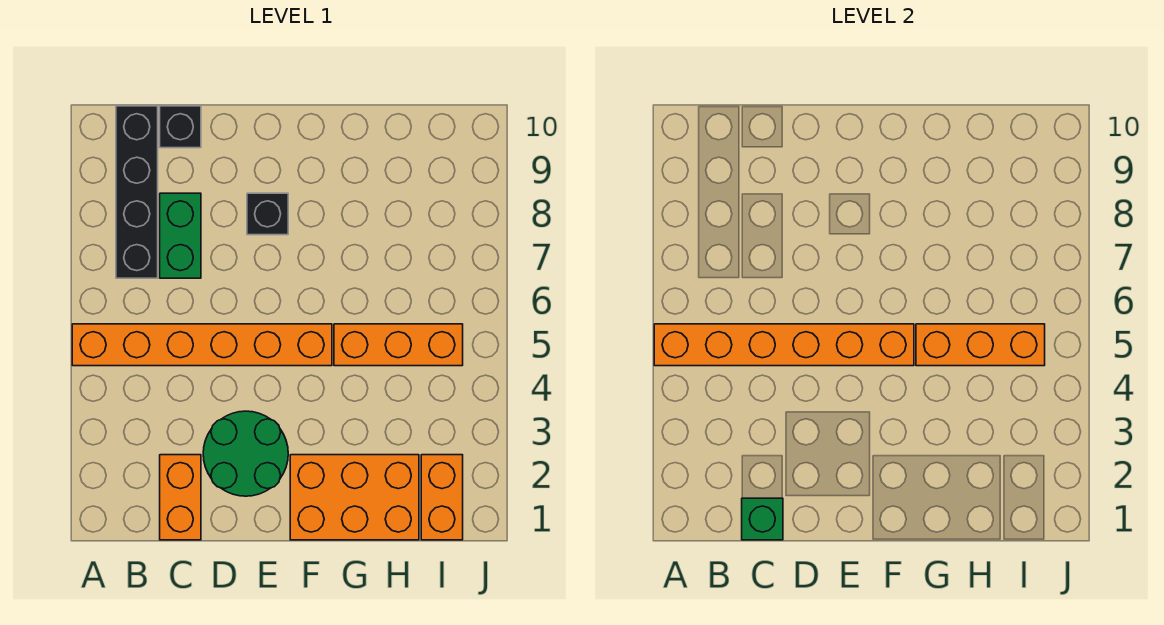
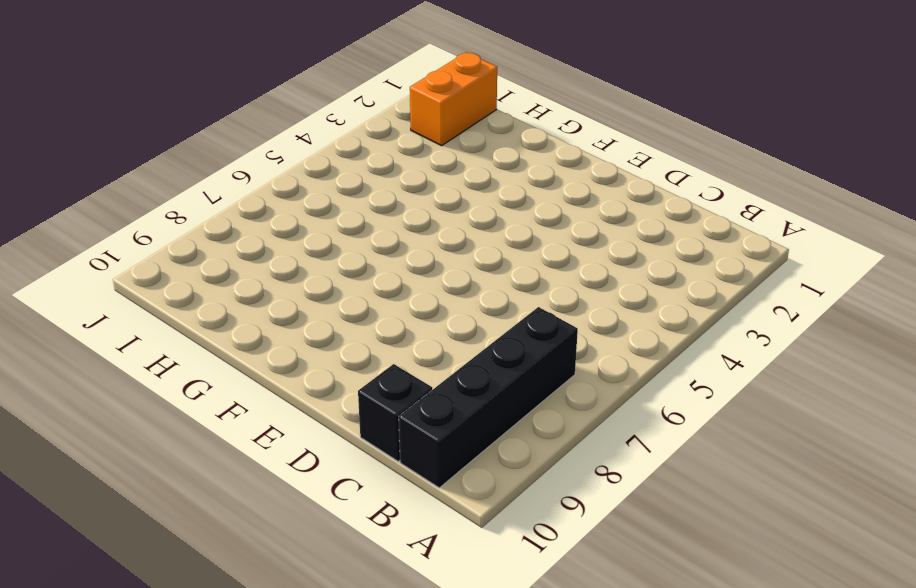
none -> orange brick A5:F5 level 1
none -> orange brick C1:C2 level 1
none -> green brick C7:C8 level 1

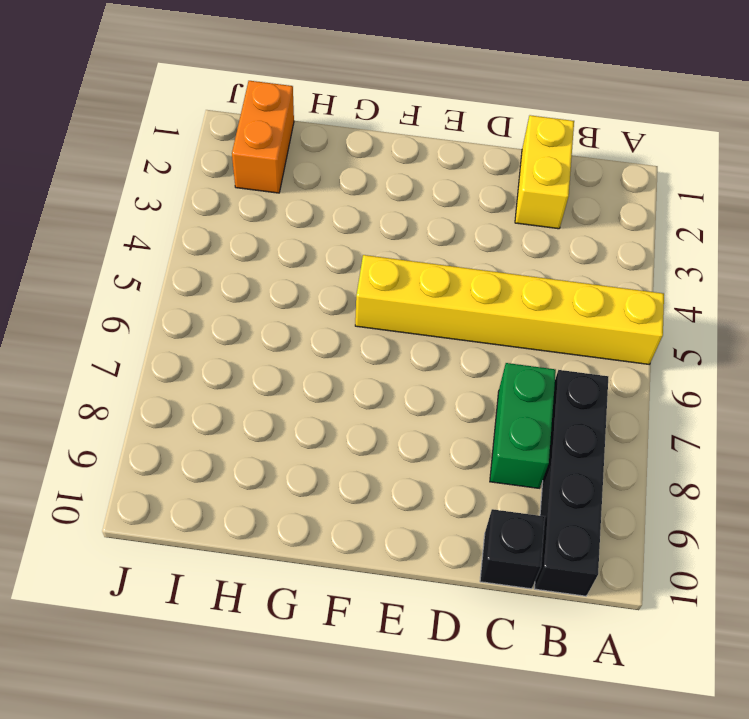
yellow brick A5:F5 level 1 -> orange brick A5:F5 level 1
yellow brick C1:C2 level 1 -> orange brick C1:C2 level 1
none -> green round brick D2:E3 level 1
none -> black brick E8 level 1
none -> orange brick F1:H2 level 1

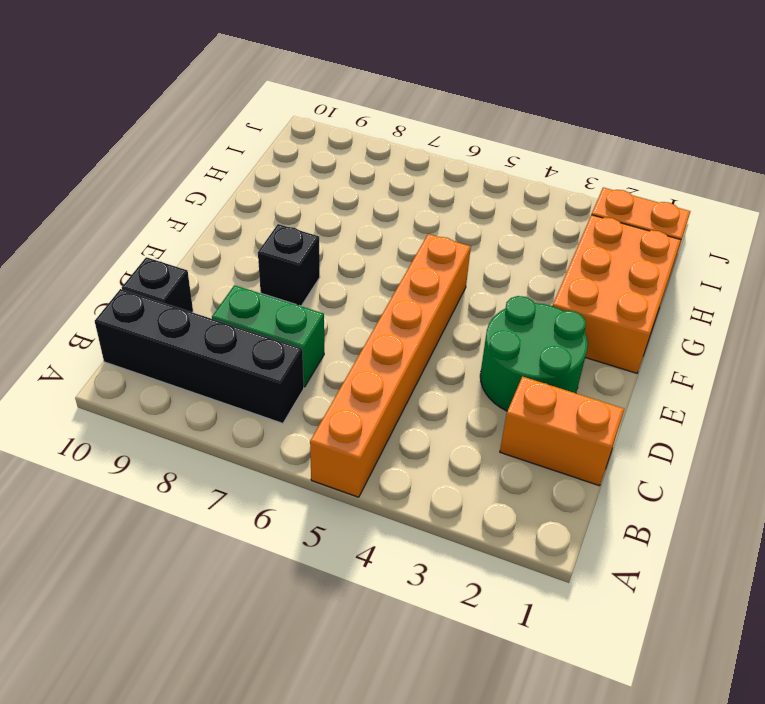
none -> orange brick G5:I5 level 1
none -> orange brick A5:F5 level 2
none -> green brick C1 level 2

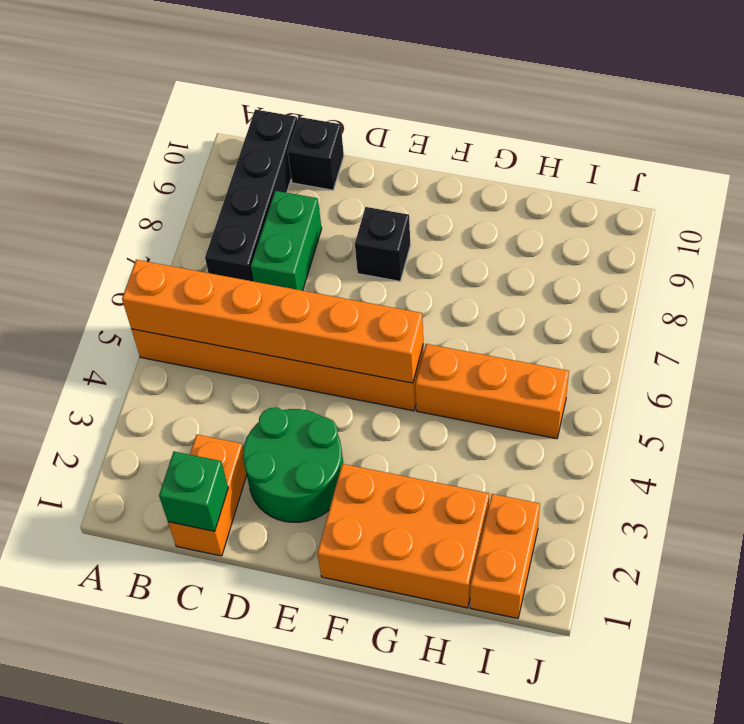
none -> orange brick G5:I5 level 2

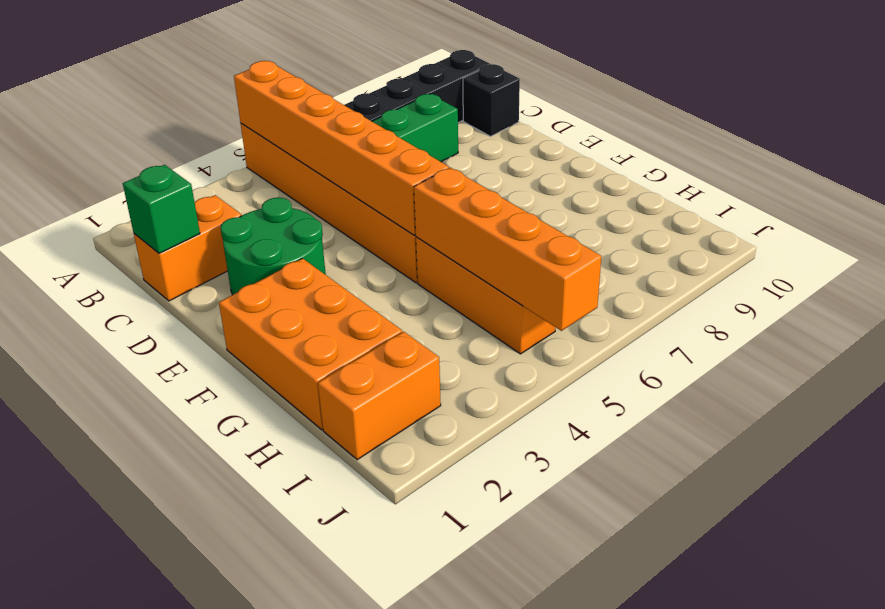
orange brick G5:J5 level 2 -> orange brick G5:I5 level 2
none -> black brick E8 level 1

